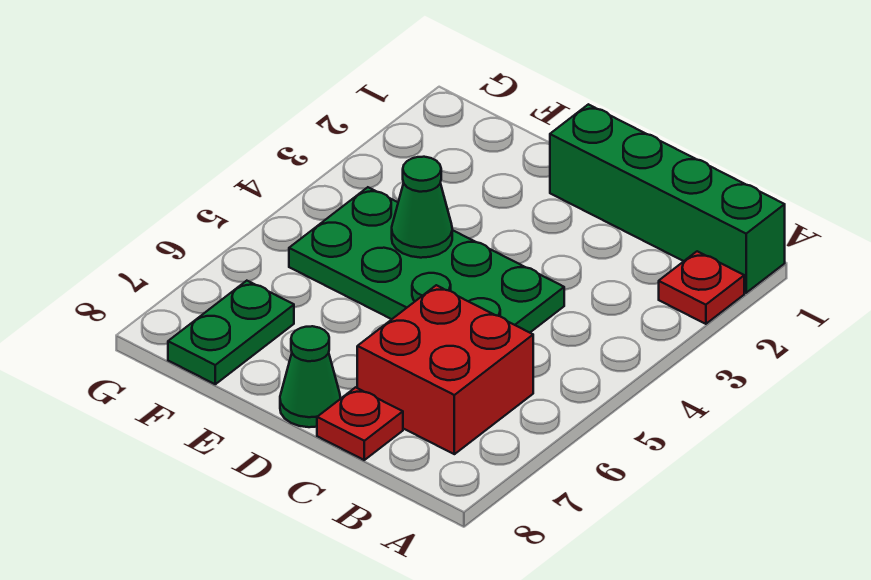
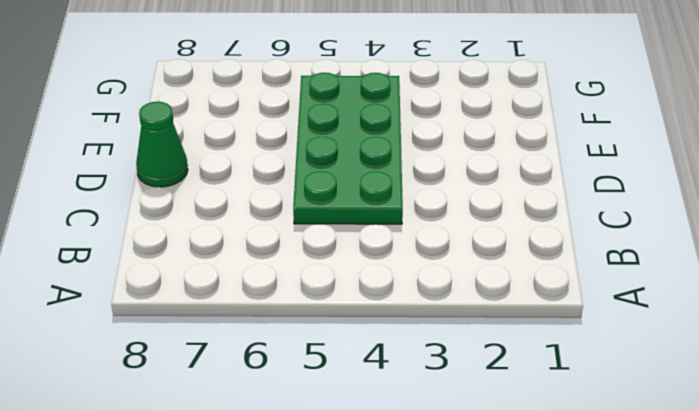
none -> green brick A1:D1 level 1
none -> red plate A2 level 1

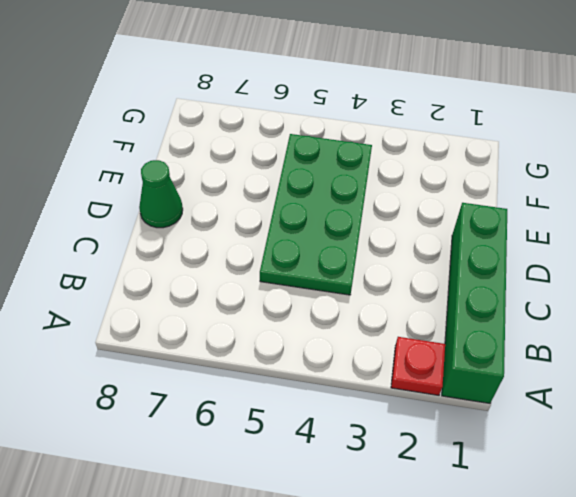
none -> red brick B6:C7 level 1
none -> red plate C8 level 1

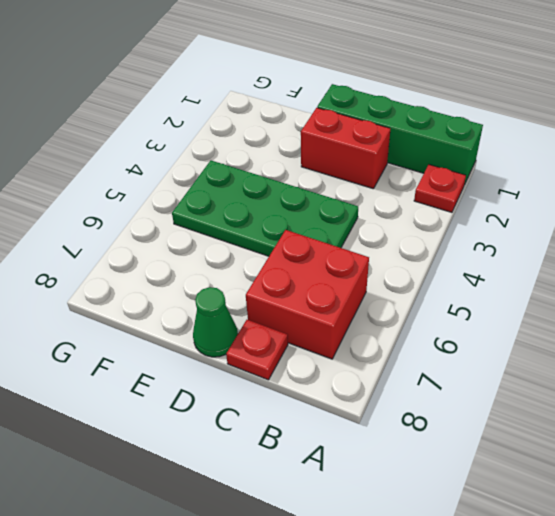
red brick C2:D2 level 1 -> none
none -> green plate F7:F8 level 1
none -> green cone E4 level 2

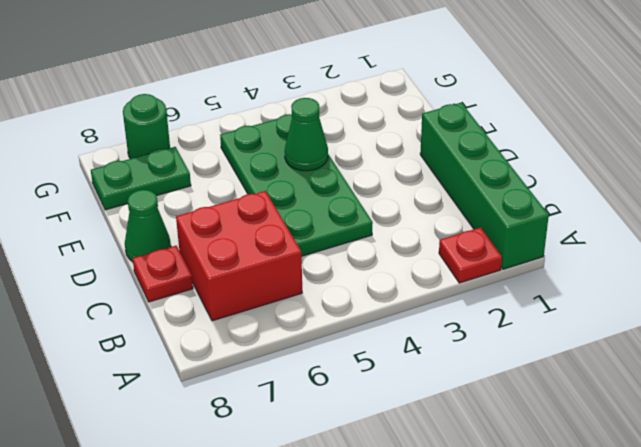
green round brick G7 level 1 -> none

